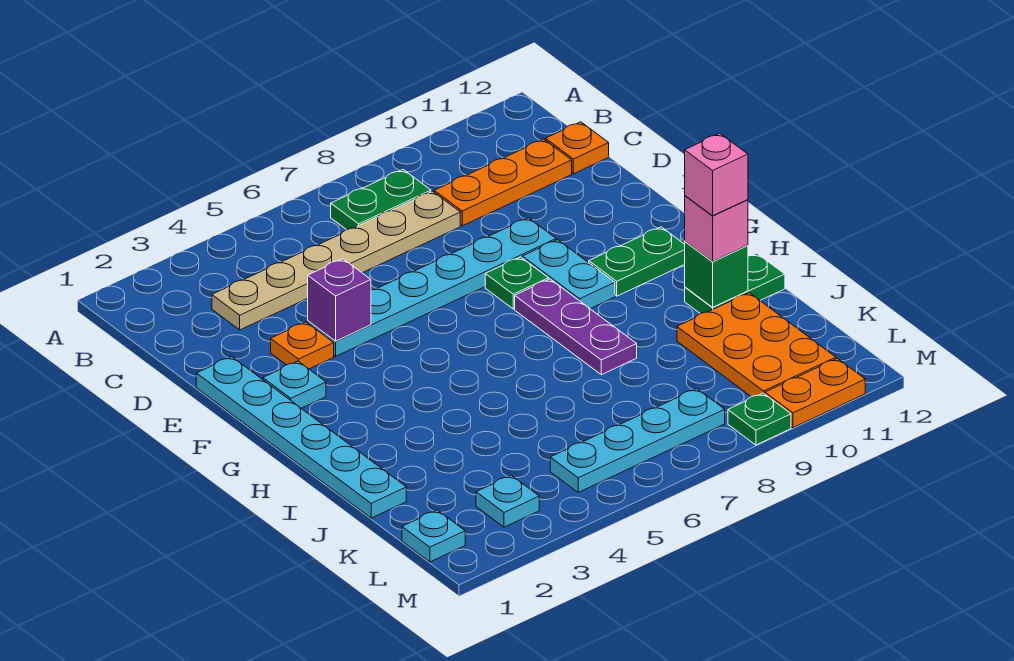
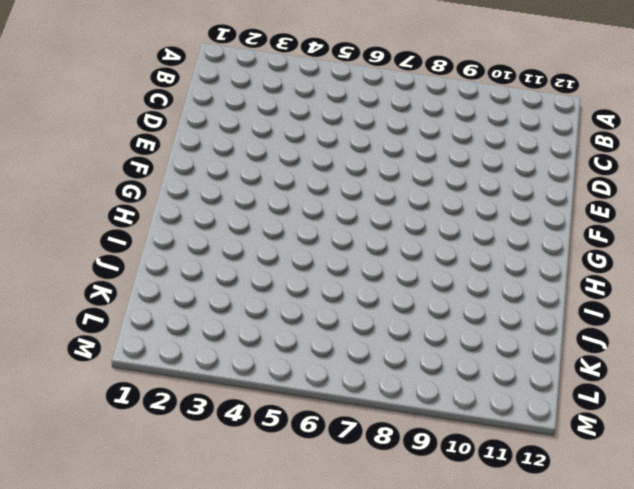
none -> green plate B7:B8 level 1
none -> tan plate C3:C8 level 1
none -> orange plate C9:C11 level 1

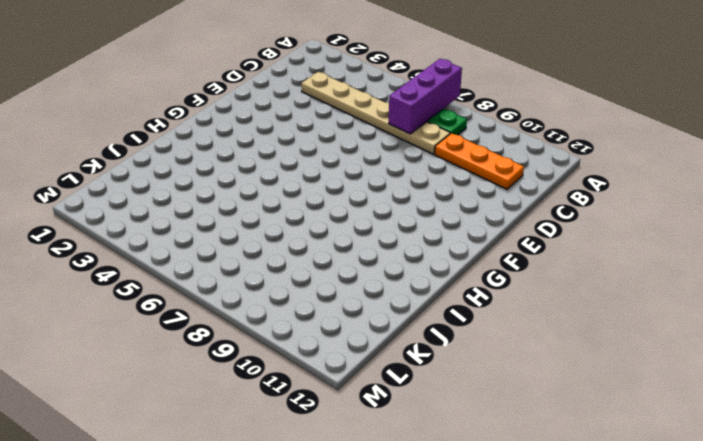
purple brick A7:C7 level 2 -> none
none -> orange plate C12 level 1
none -> cyan plate E1:J1 level 1
none -> orange plate E3 level 1

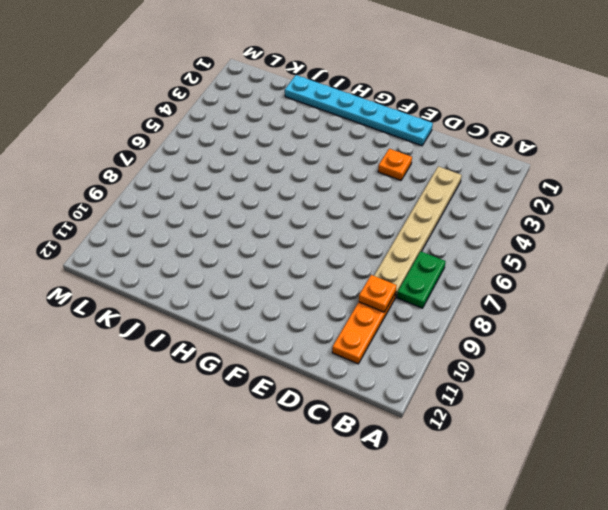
orange plate C9 level 2 -> orange plate C12 level 1
none -> cyan plate E4:E9 level 1
none -> cyan plate F2 level 1
none -> green plate F8 level 1

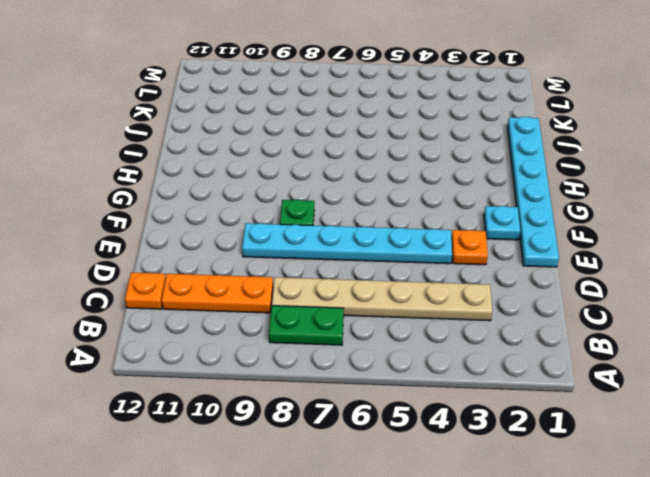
none -> cyan plate F9:G9 level 1
none -> purple plate G8:I8 level 1
none -> green plate G10:G11 level 1

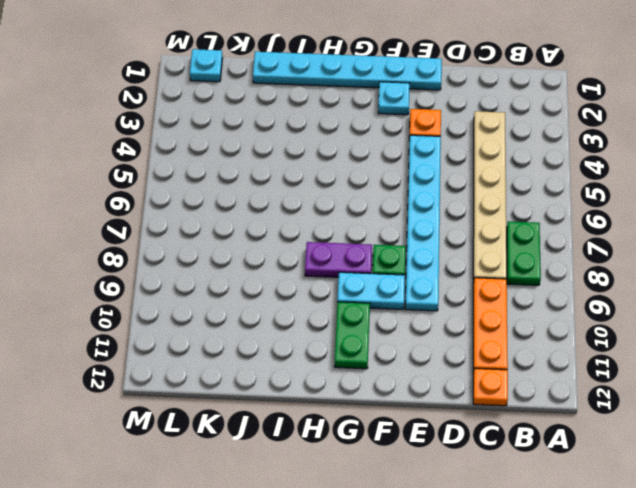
purple plate G8:H8 level 1 -> purple plate G8:I8 level 1
none -> green plate I11:I12 level 1
none -> orange plate J10:L11 level 1
none -> cyan plate L3 level 1

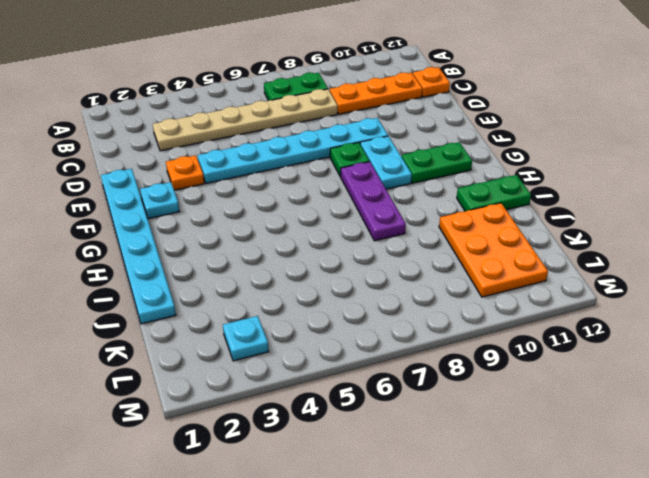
none -> cyan plate L1 level 1
none -> cyan plate L5:L8 level 1
none -> green plate M9 level 1

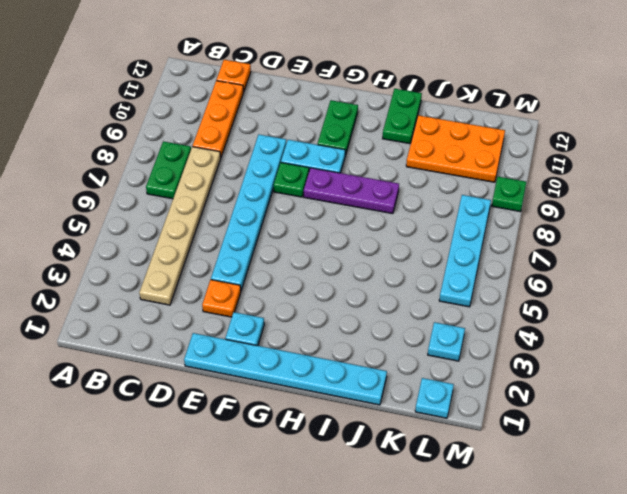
none -> orange plate M10:M11 level 1
none -> purple brick E4 level 2
none -> green brick I11 level 2

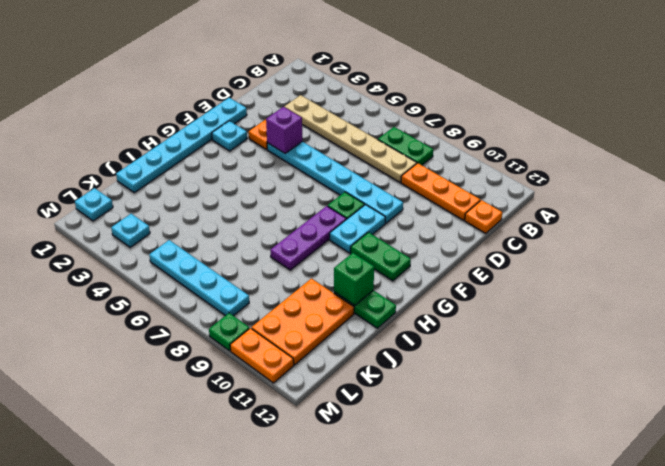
none -> pink brick I11 level 3
none -> pink brick I11 level 4

